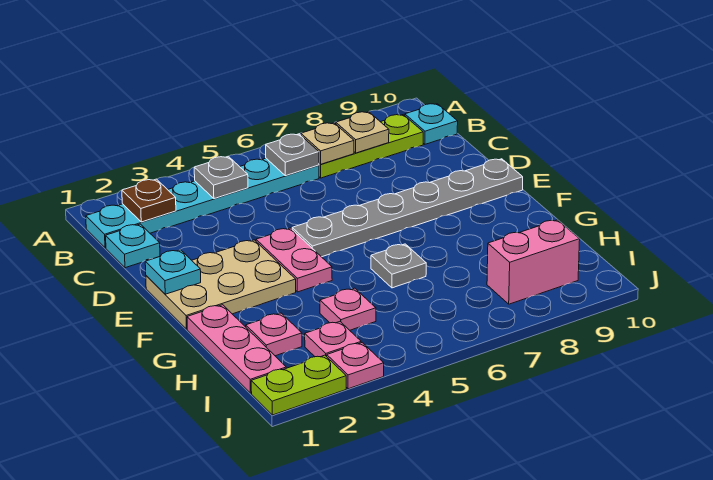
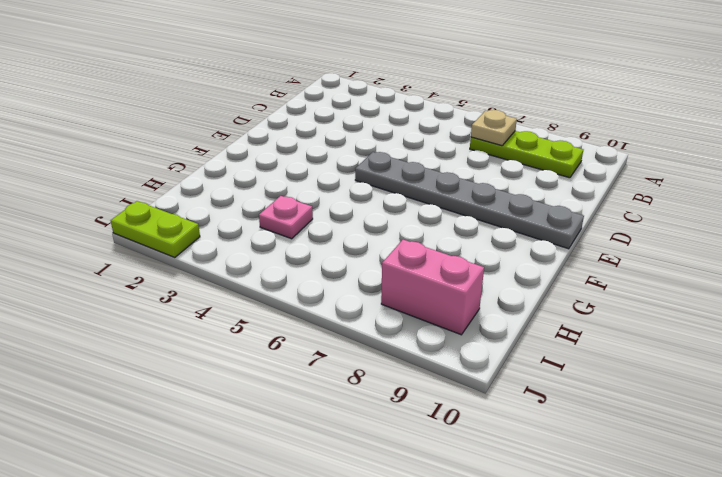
none -> cyan plate B1:B6 level 1
none -> cyan plate B10 level 1
none -> cyan plate C1 level 1

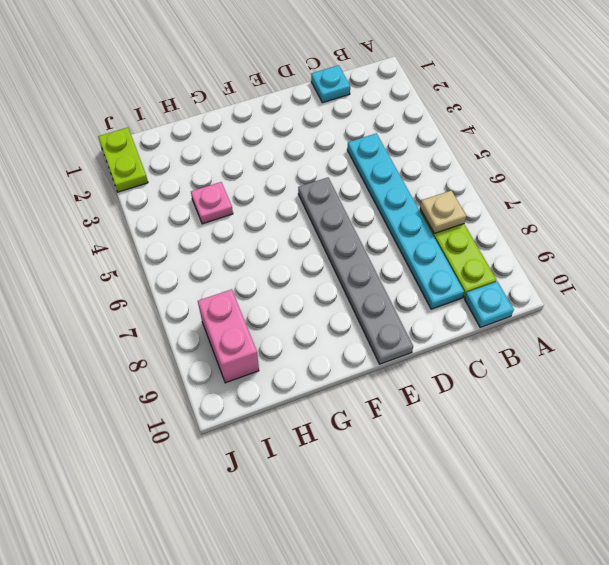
cyan plate C4:C9 level 1 -> cyan plate B1:B6 level 1
none -> tan plate E1:F3 level 1
none -> pink plate E4:F4 level 1
none -> pink plate G1:I1 level 1

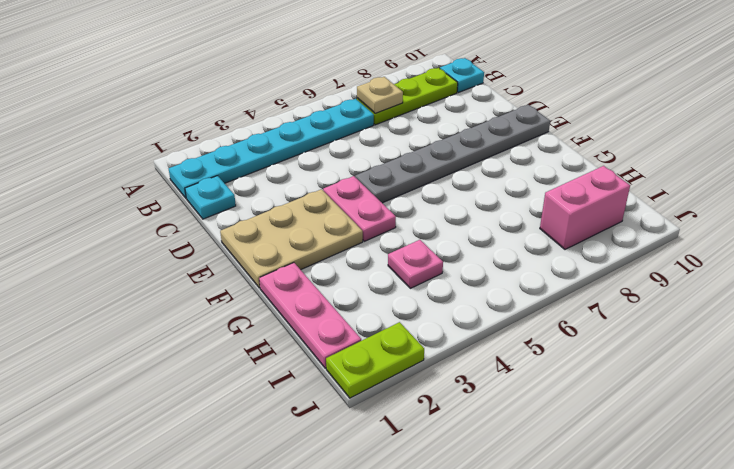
none -> grey plate G6 level 1
none -> pink plate H2 level 1
none -> pink plate I3 level 1

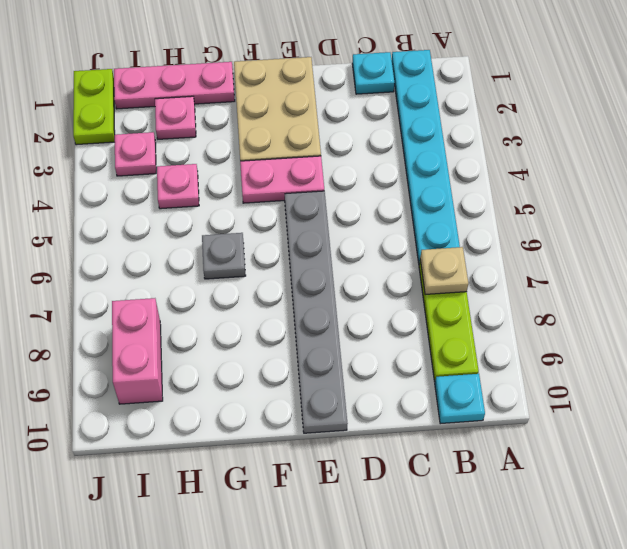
none -> pink plate J3 level 1
none -> brown plate B2 level 2
none -> grey plate B4 level 2

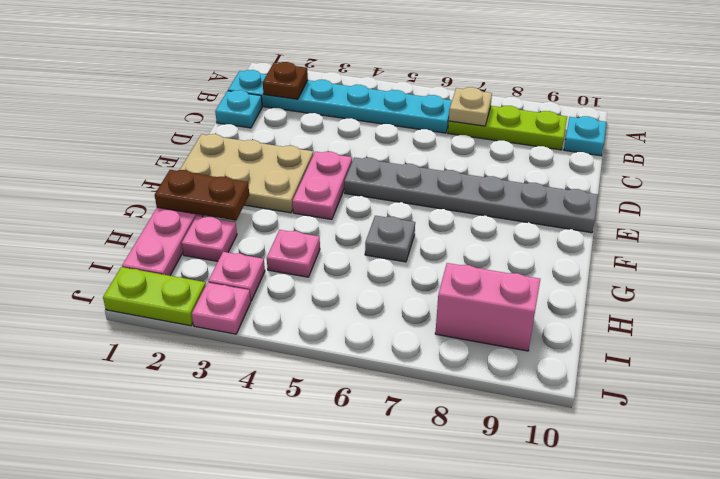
brown plate G1:G2 level 2 -> none
none -> grey plate B4 level 2
none -> grey plate B6 level 2
none -> tan plate B8 level 2

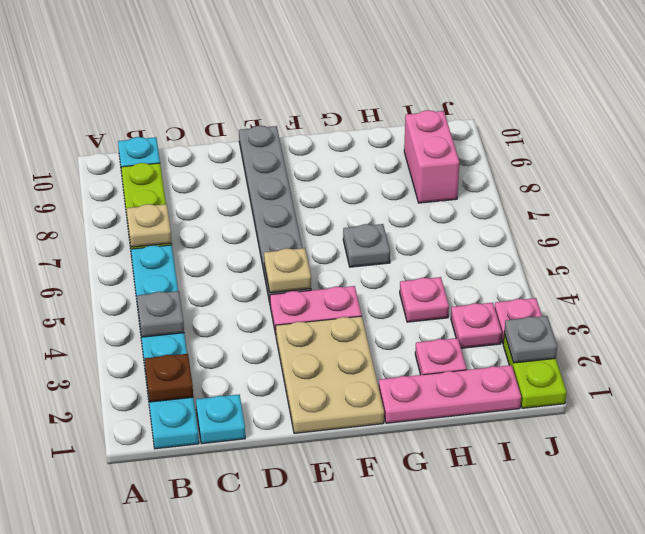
tan plate E5 level 2 -> tan plate B8 level 2
grey plate J2 level 2 -> grey plate B6 level 2
none -> cyan plate E1 level 2

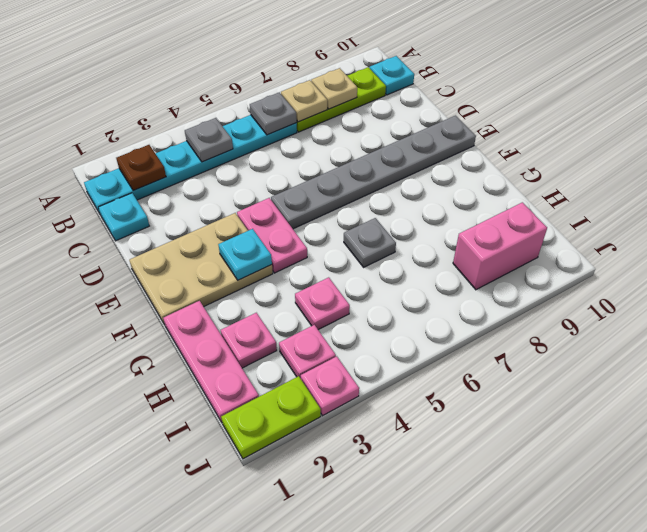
cyan plate F3 level 2 -> cyan plate E1 level 2

